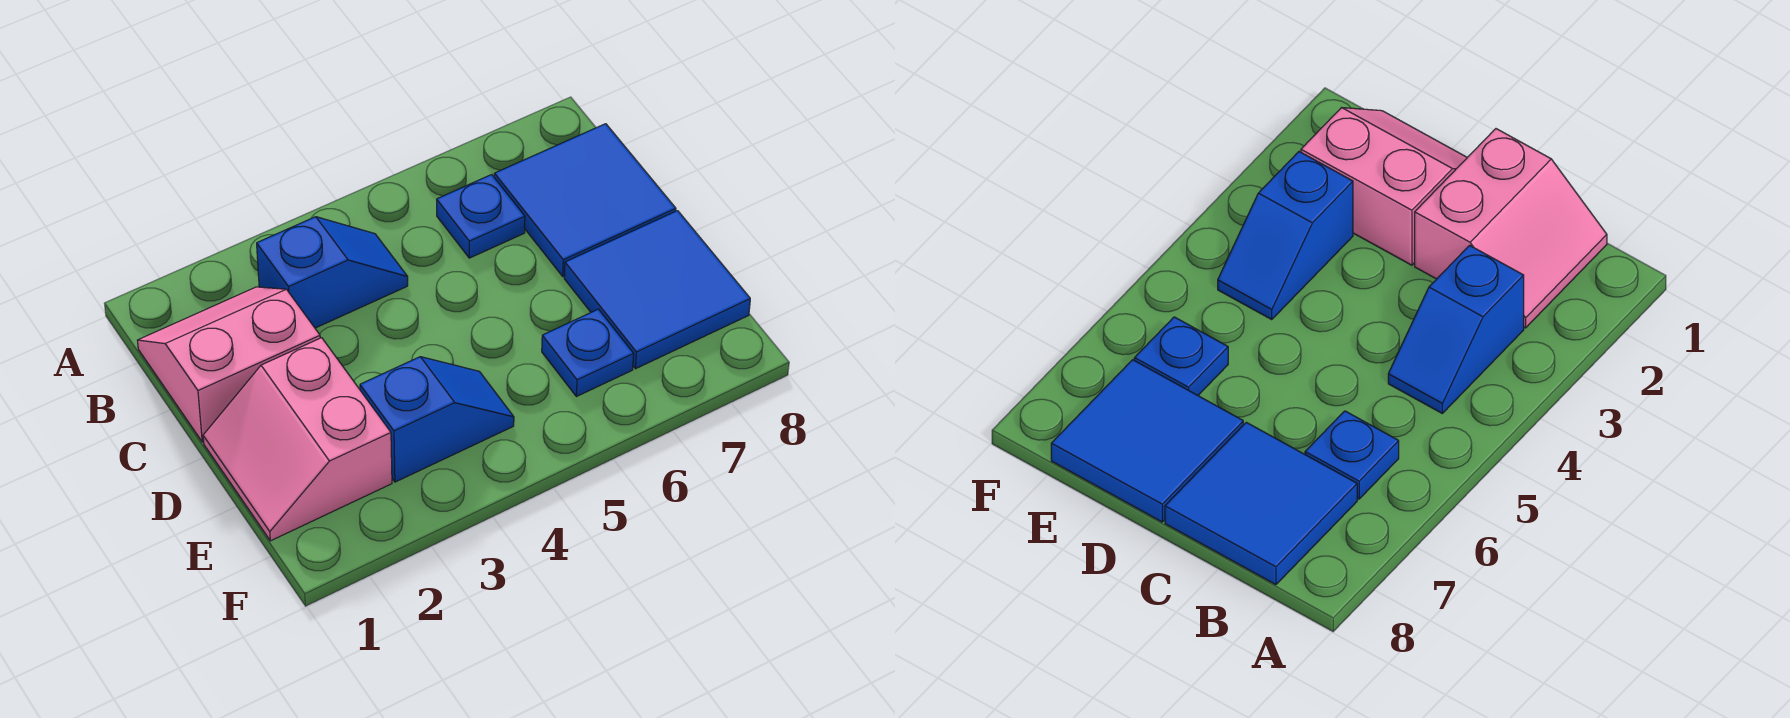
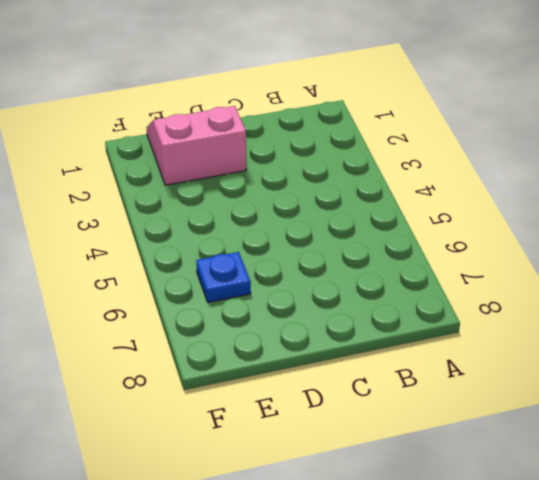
none -> pink slope B1:C2 level 1 top C
none -> blue slope B3:B4 level 1 top 3

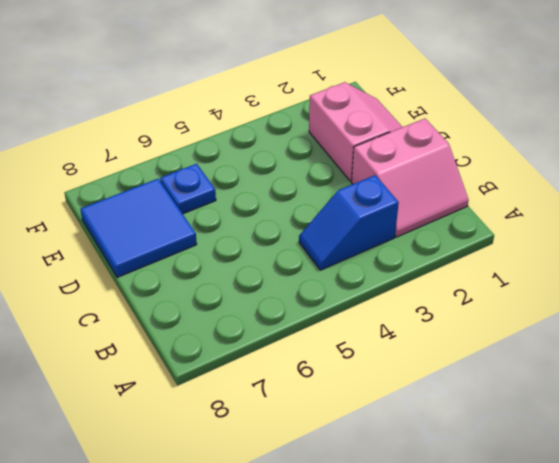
none -> blue plate B6 level 1
none -> blue tile B7:C8 level 1

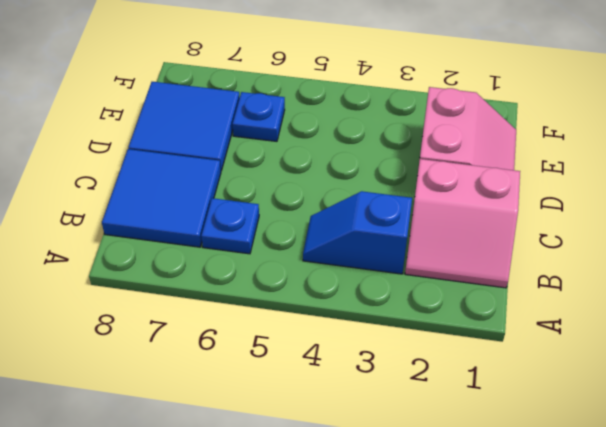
none -> blue slope E3:E4 level 1 top 3

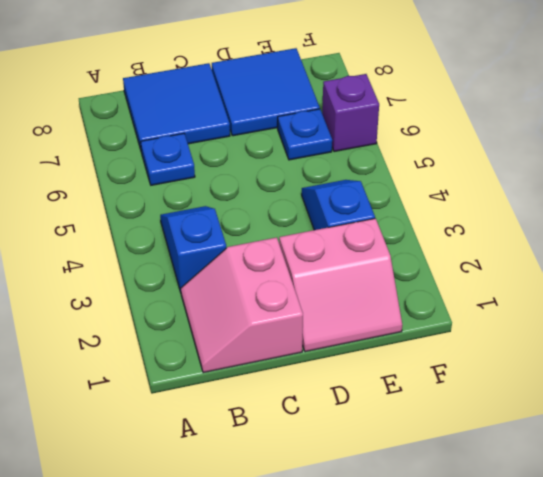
purple brick F6 level 1 -> none

